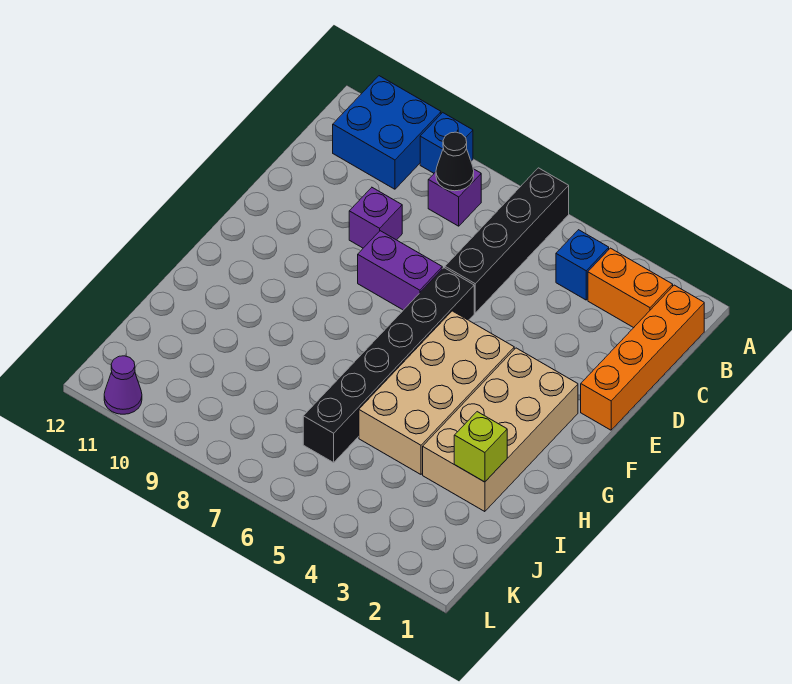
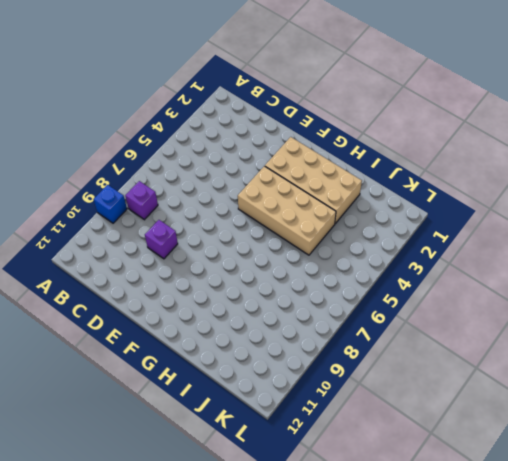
none -> black brick A6:D6 level 1
none -> blue brick A10:B11 level 1
none -> orange brick B1:E1 level 1

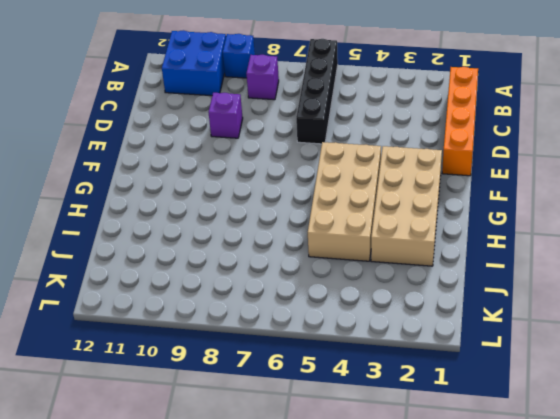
none -> orange brick B2:B3 level 1
none -> blue brick B4 level 1
none -> black brick E6:J6 level 1

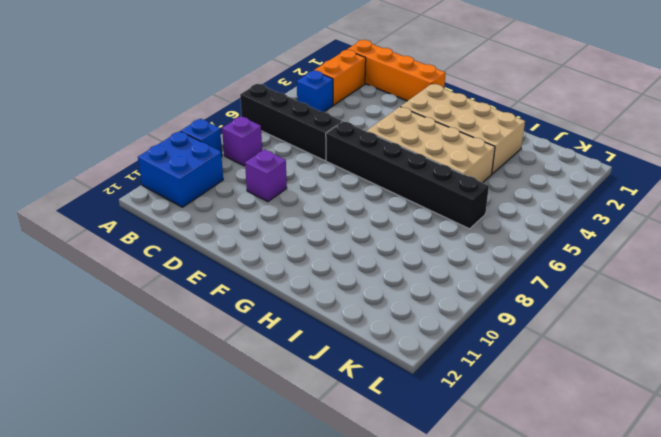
none -> purple brick E7:E8 level 1
none -> purple cone L11 level 1
none -> black cone B8 level 2

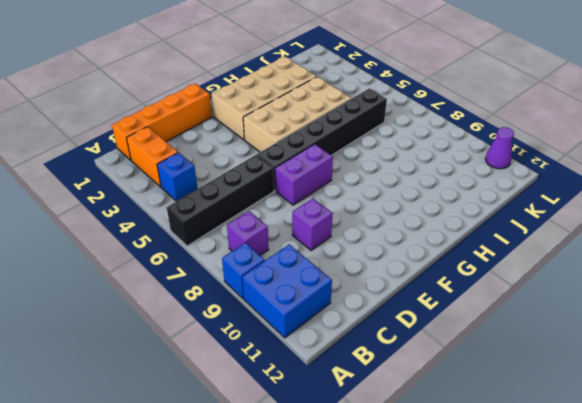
purple brick E7:F7 level 1 -> purple brick E7:E8 level 1
none -> black cone B8 level 2
none -> lime brick I2 level 2

